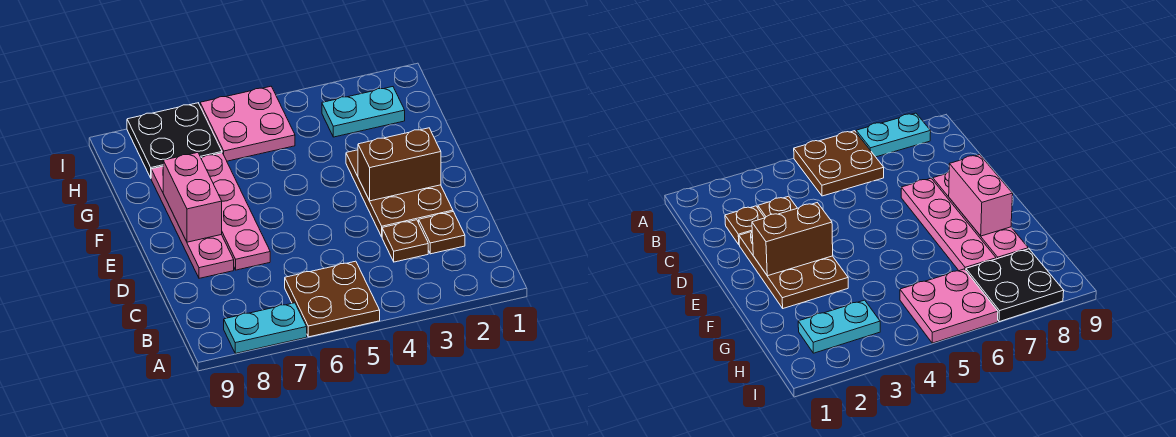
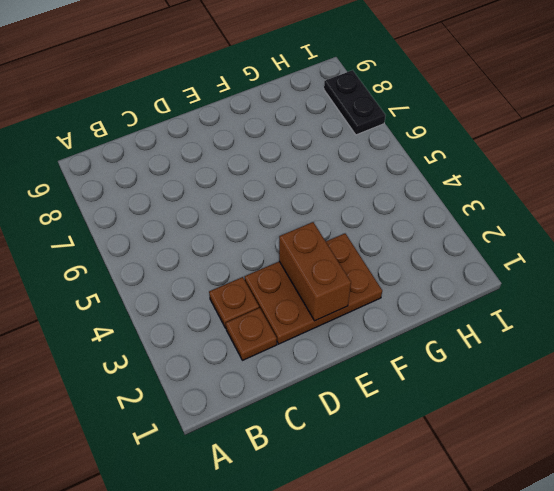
black plate I7:I8 level 1 -> black plate H7:I8 level 1
none -> brown plate A5:B6 level 1
none -> cyan plate A7:A8 level 1
none -> pink plate D7:G7 level 1

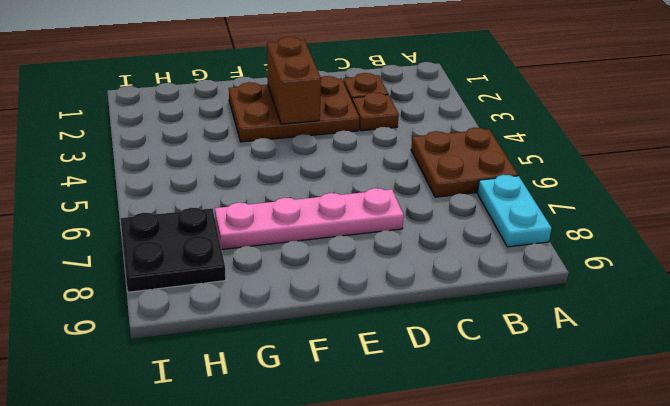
none -> pink plate D8:G8 level 1
none -> cyan plate H2:H3 level 1
none -> pink plate H5:I6 level 1

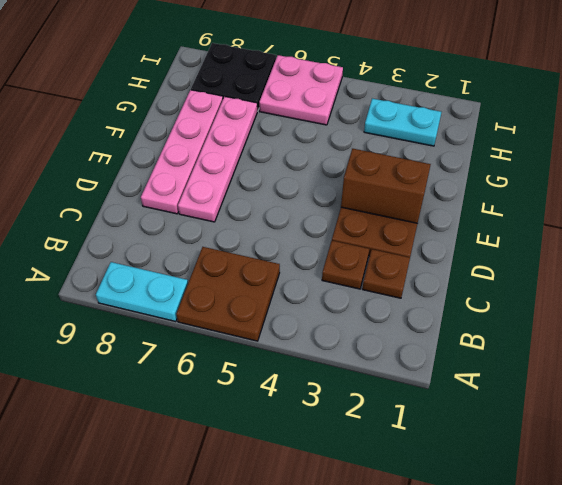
none -> pink brick E8:F8 level 2

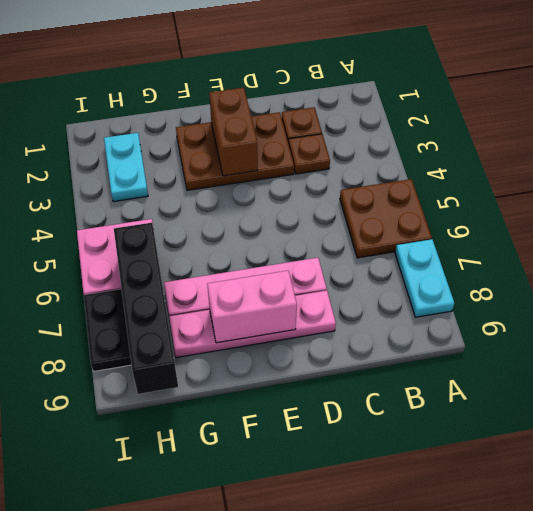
black brick H6:H9 level 2 -> none

